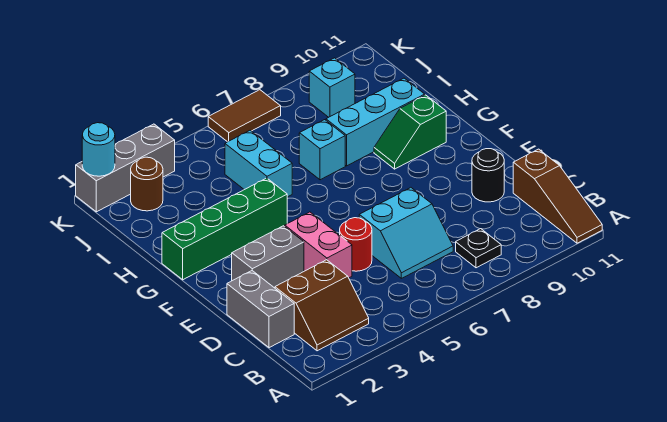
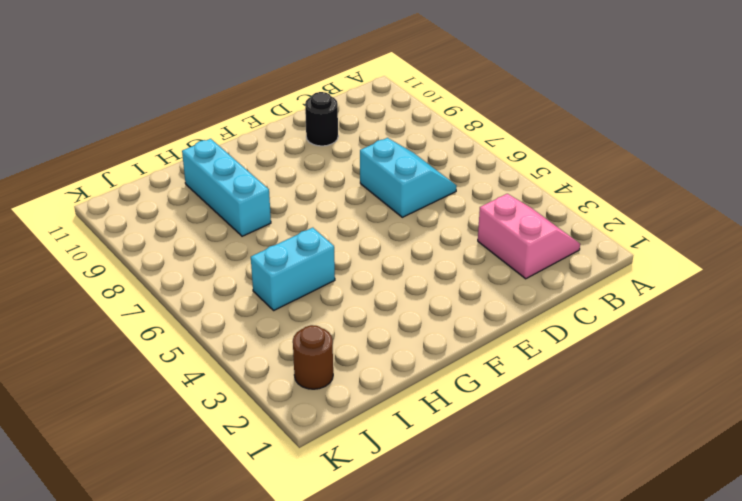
pink slope B2:C3 level 1 top C -> brown slope B2:C3 level 1 top C
none -> brown slope A11:C11 level 1 top C
none -> black plate B8 level 1
none -> grey brick C1:D1 level 1

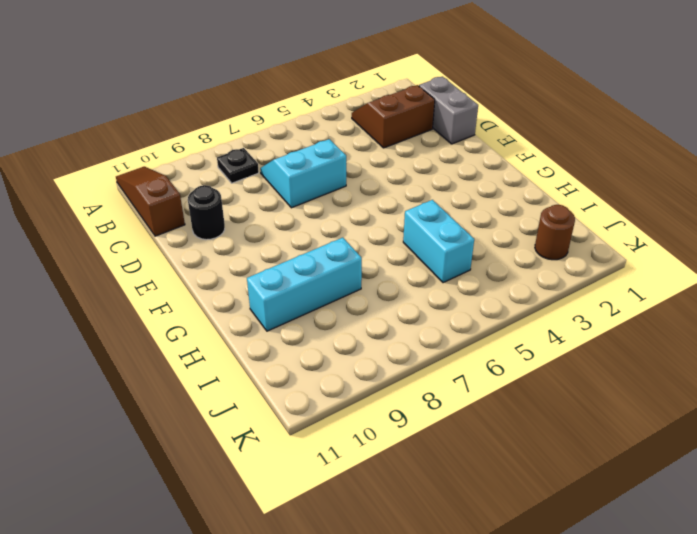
none -> pink brick D4:E4 level 1
none -> red round brick D5 level 1
none -> grey brick E2:E3 level 1

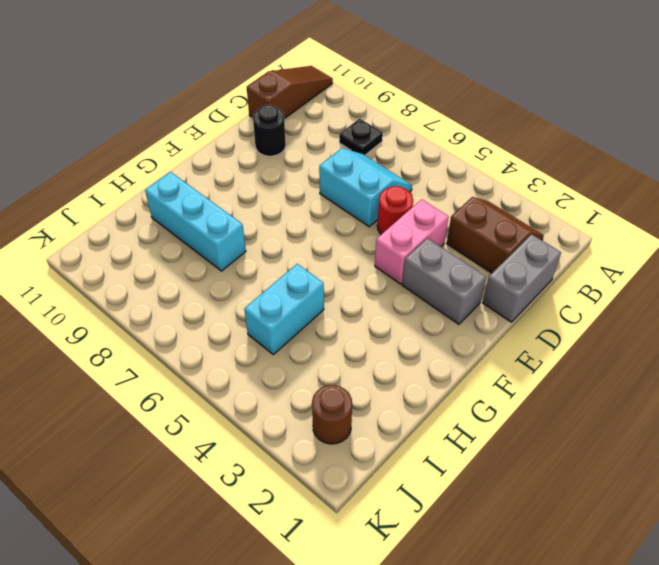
none -> green brick G1:G4 level 1
none -> green slope G9:G10 level 1 top 10
none -> cyan brick H7 level 1

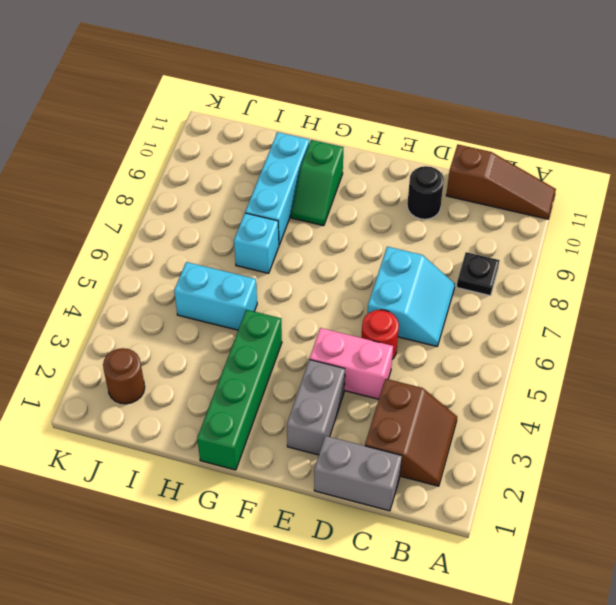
none -> cyan brick J9 level 1
none -> grey brick K1:K3 level 1
none -> brown tile K6:K7 level 1

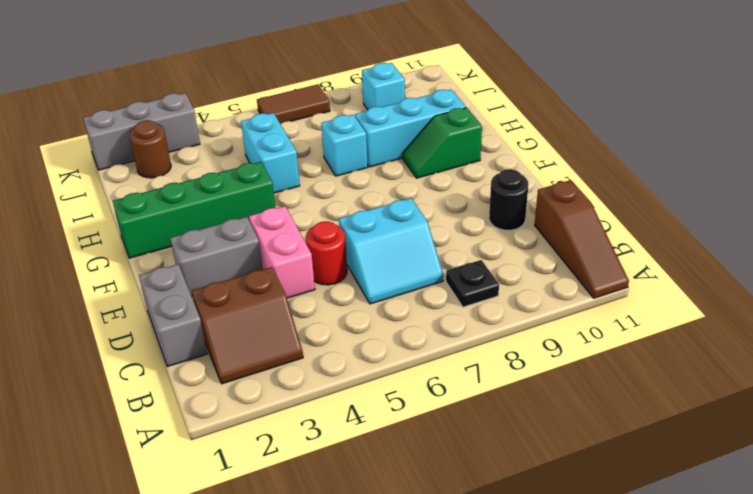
none -> cyan round brick K1 level 2

